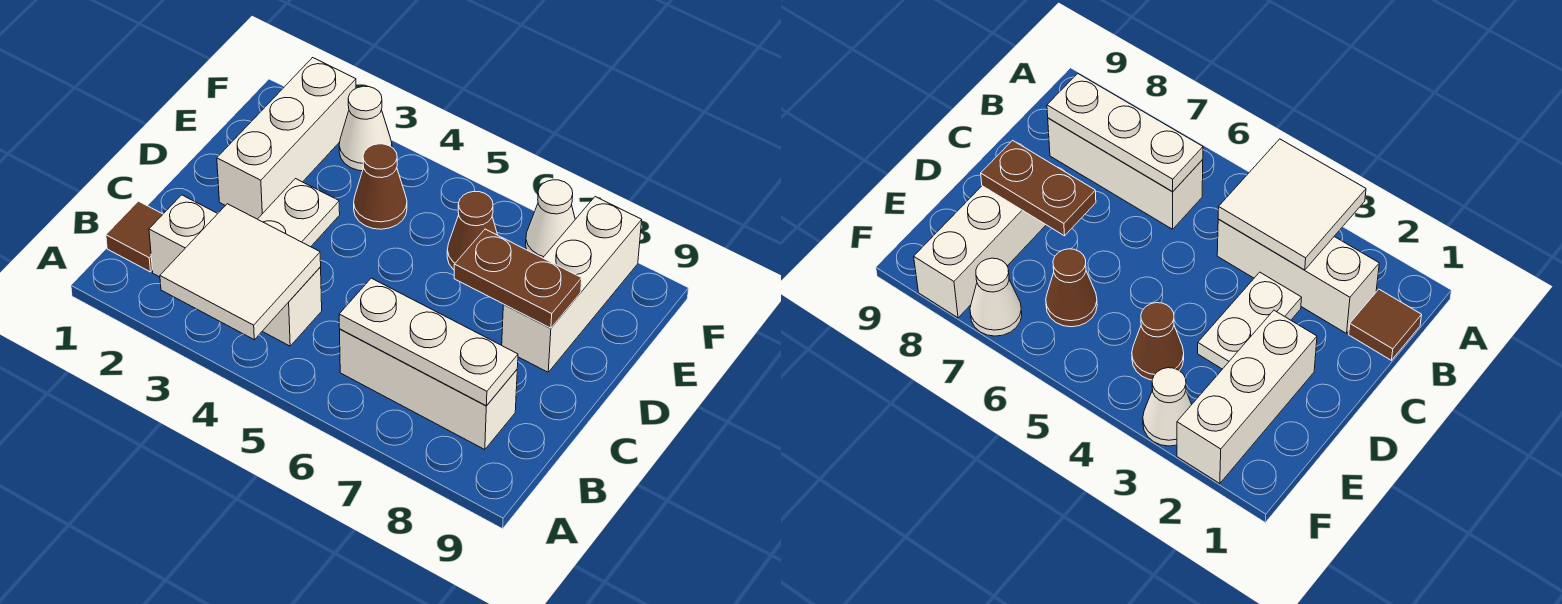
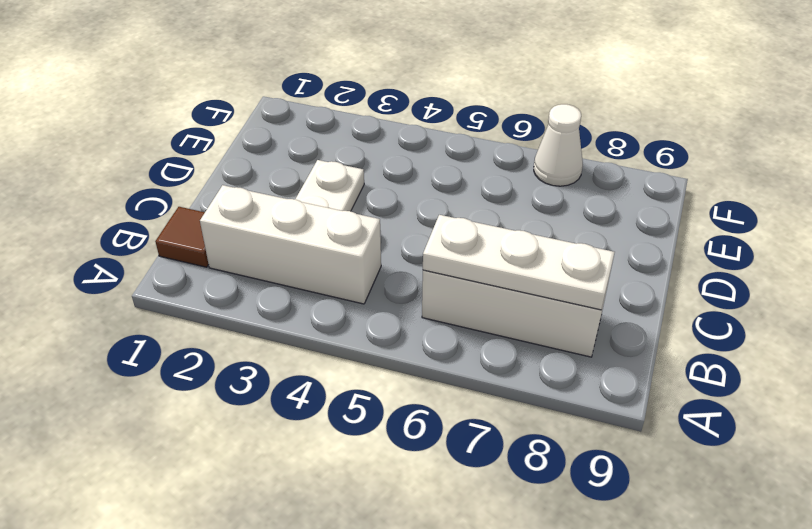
none -> white brick D2:F2 level 1
none -> white brick D8:F8 level 1
none -> brown cone E4 level 1

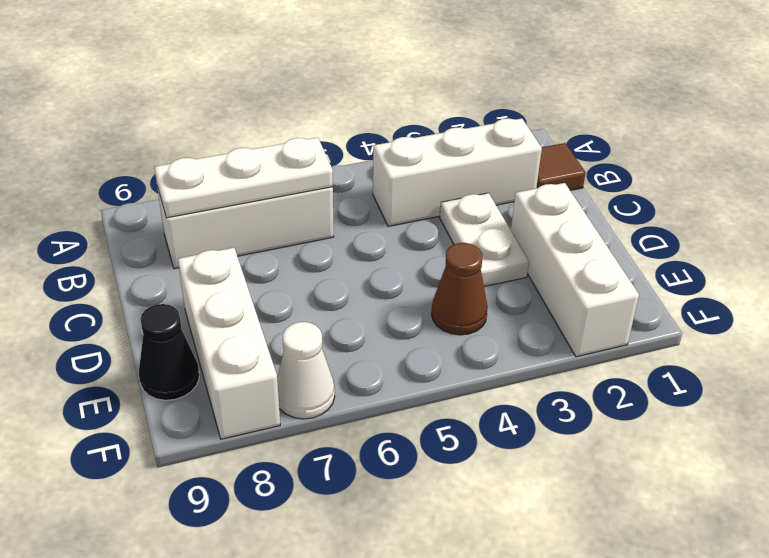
black cone E9 level 1 -> none
none -> brown cone E6 level 1
none -> white cone F3 level 1
none -> white tile A3:B4 level 2

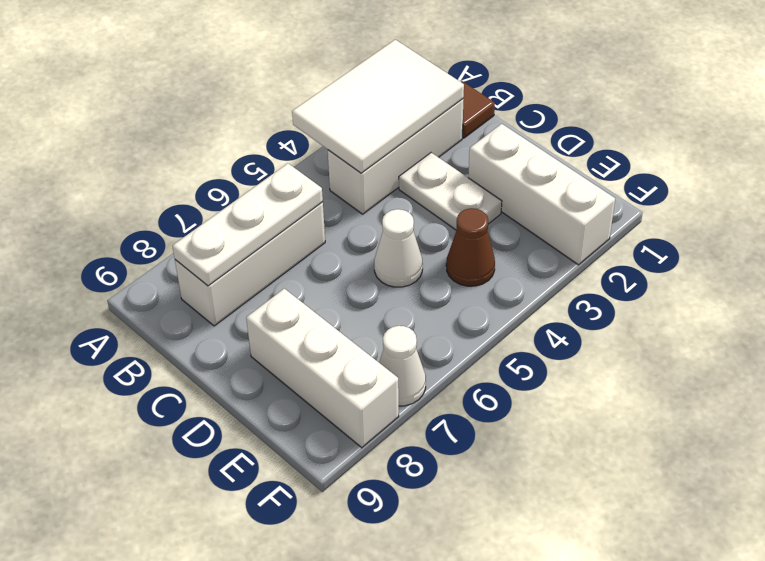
white tile A2:B4 level 2 -> white tile A3:B4 level 2
white cone D5 level 1 -> white cone F3 level 1
none -> brown cone E6 level 1
none -> brown plate D7:D8 level 2

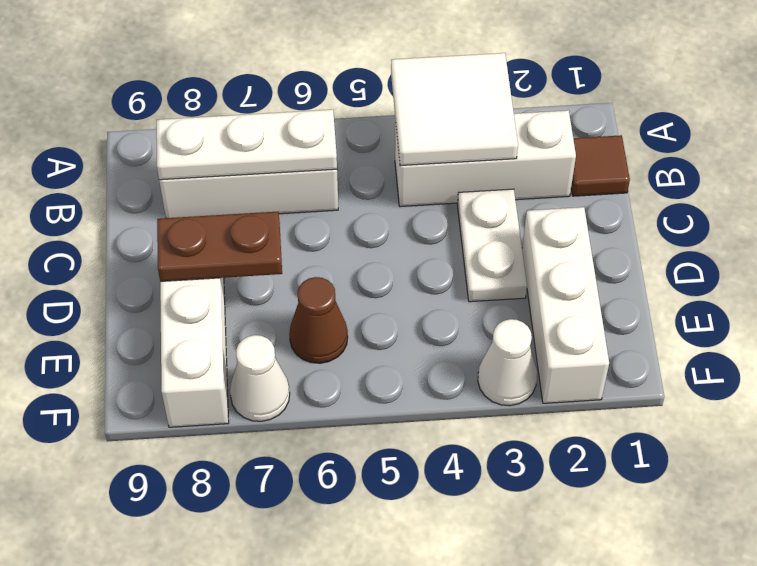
none -> brown cone E4 level 1

